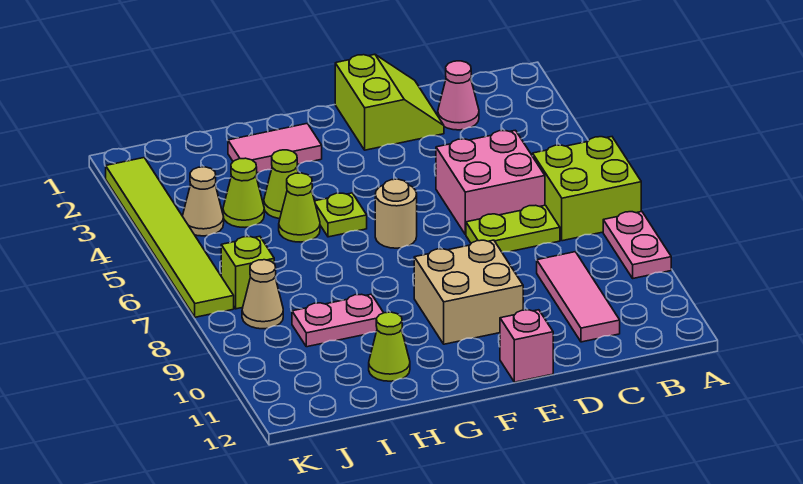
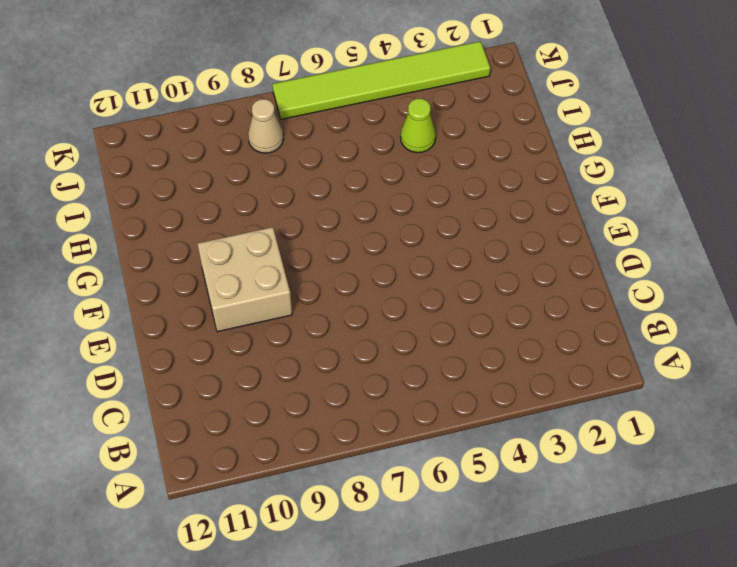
none -> lime brick A6:B7 level 1
none -> pink plate A8:A9 level 1
none -> pink cone C2 level 1

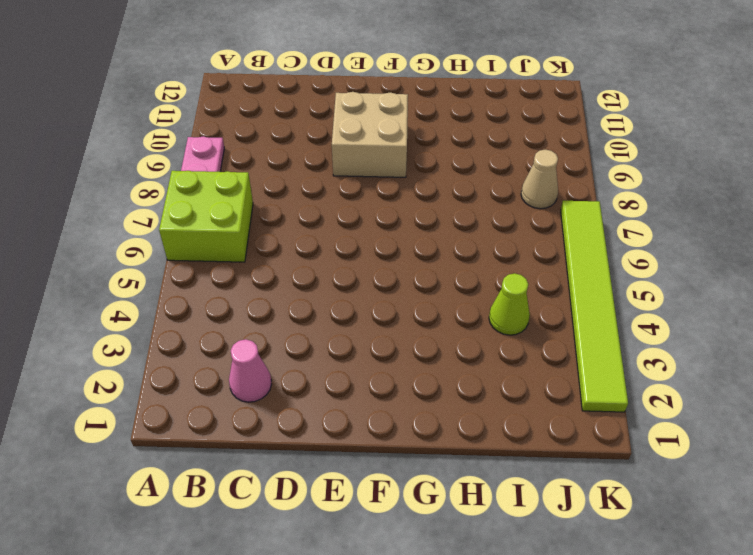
none -> pink brick C5:D6 level 1
none -> lime plate C7:D7 level 1
none -> pink tile C9:C11 level 1

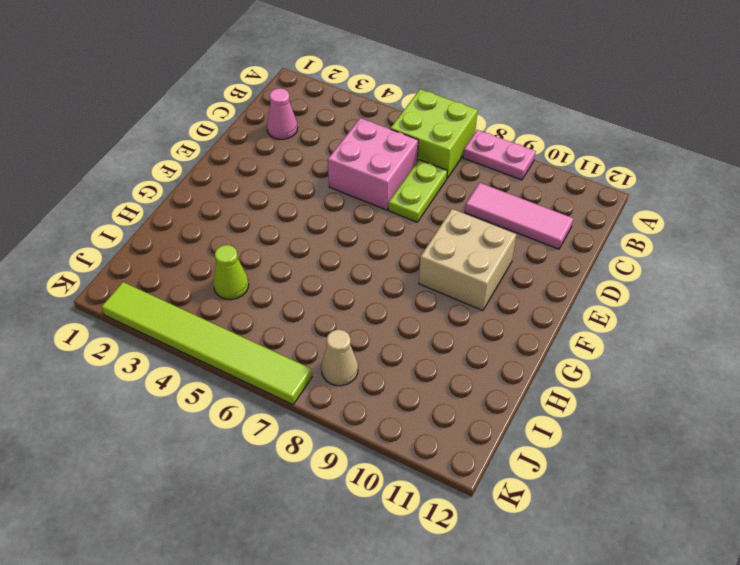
none -> lime slope D1:E2 level 1 top E
none -> pink brick E12 level 1
none -> tan round brick F6 level 1

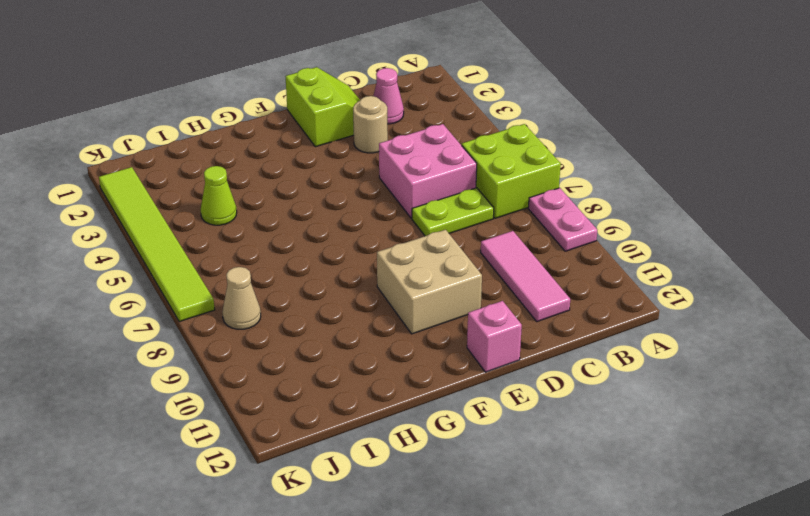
tan round brick D3 level 1 -> tan round brick F6 level 1
none -> pink tile G2:H2 level 1
none -> lime plate G5 level 1
none -> lime cone H4 level 1

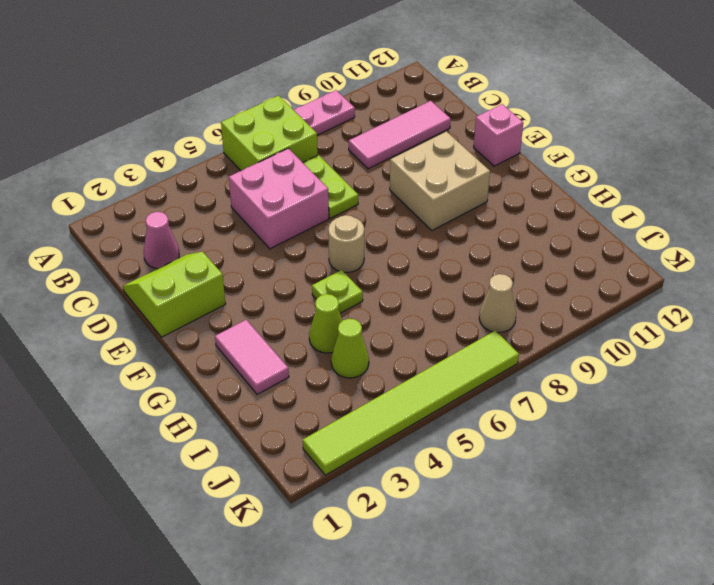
none -> lime cone H5 level 1
none -> pink plate H9:I9 level 1
none -> lime cone H11 level 1

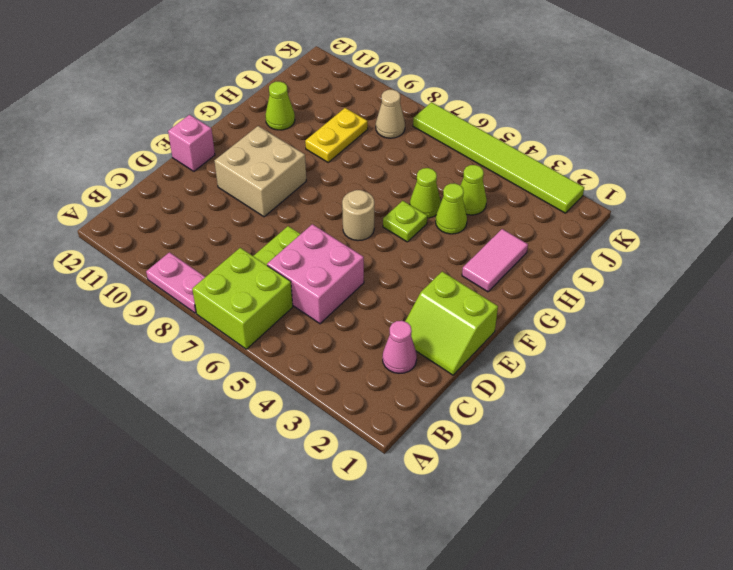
yellow plate H9:I9 level 1 -> pink plate H9:I9 level 1
none -> pink tile C9:C11 level 1
none -> tan cone J4 level 1
none -> lime brick J7 level 1

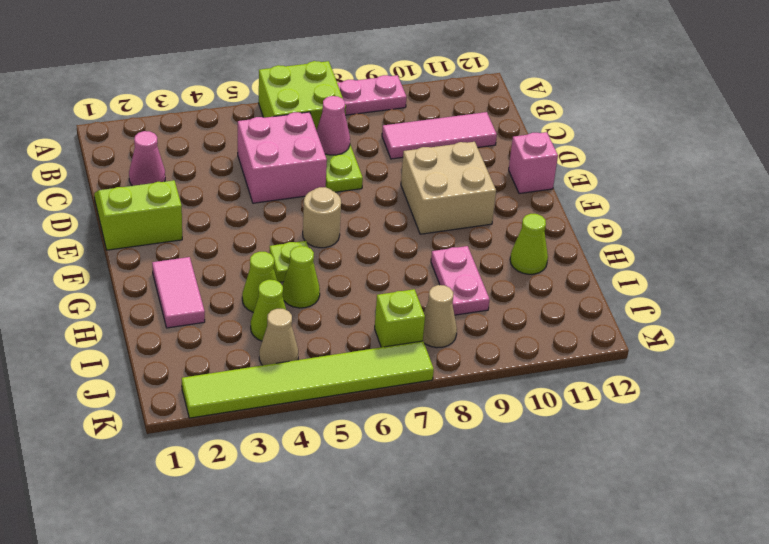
pink cone C7 level 2 -> none

